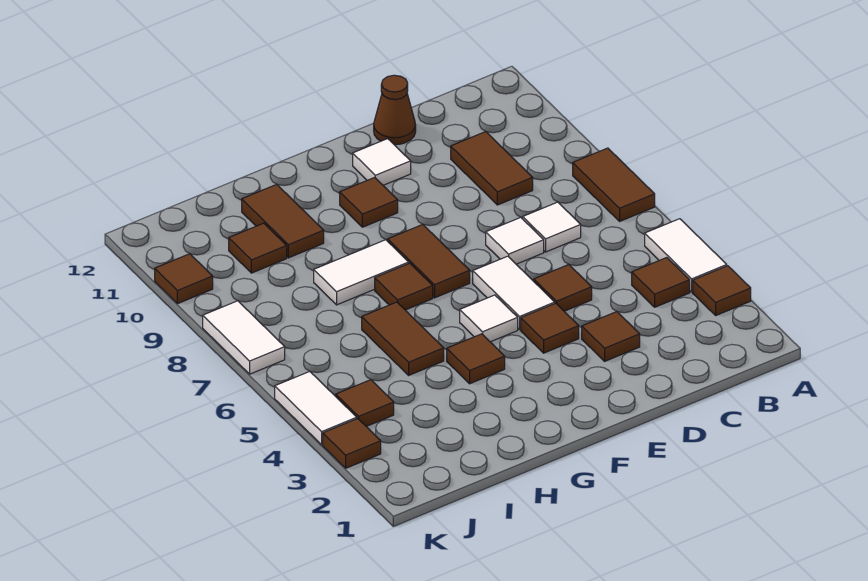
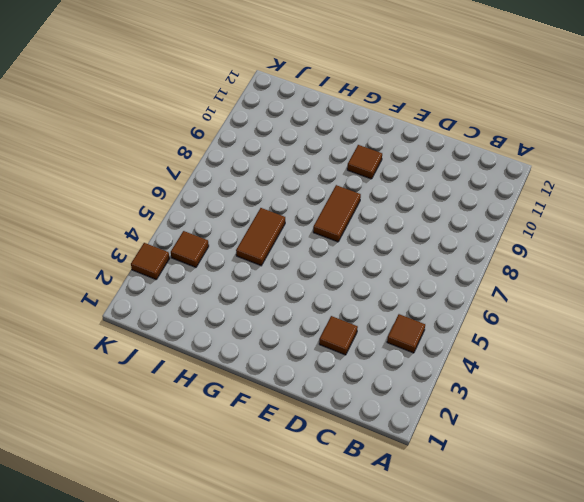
none -> brown tile A3 level 1
none -> white tile A4:A5 level 1
none -> brown tile A7:A8 level 1

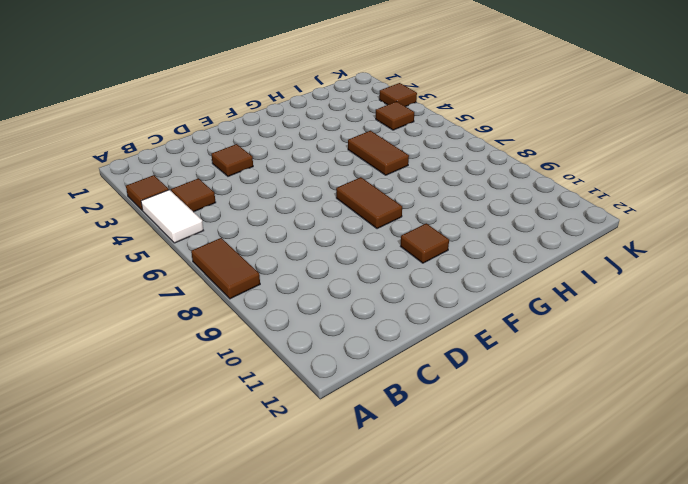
none -> white tile C7 level 1
none -> brown tile C9:C10 level 1
none -> brown tile D5 level 1

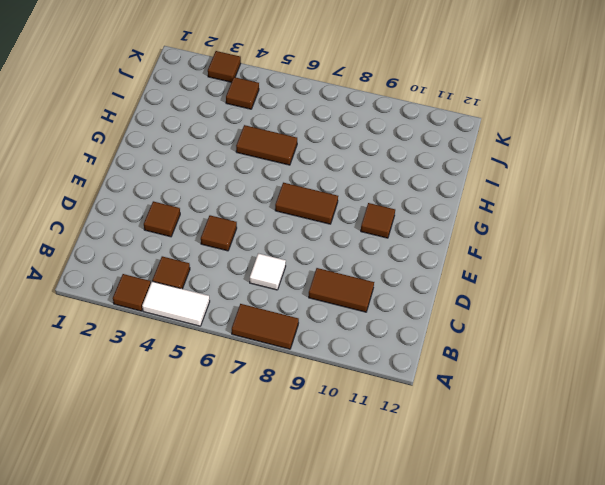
none -> white tile D7 level 1
none -> brown cone D12 level 1
none -> brown tile E4 level 1

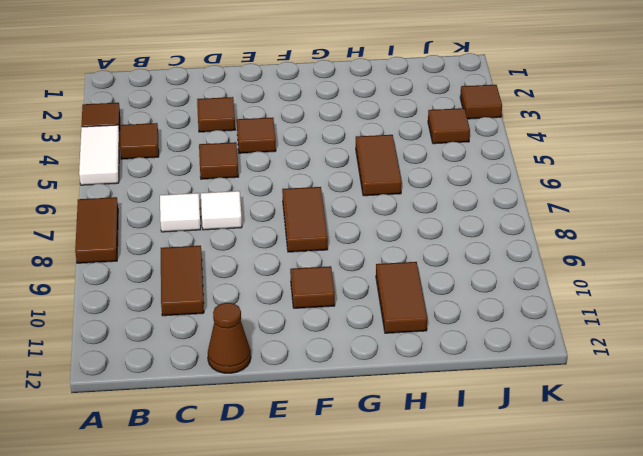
none -> white tile E5:E6 level 1
none -> white tile E11 level 1
none -> white tile F5 level 1

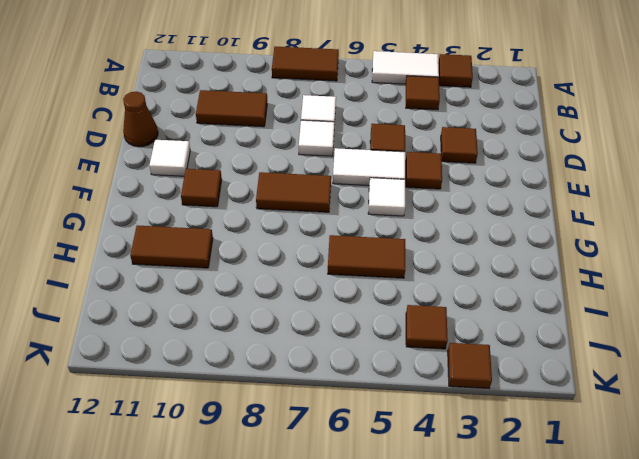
none -> brown tile G4 level 1
none -> brown tile G7 level 1
none -> white tile G8:H8 level 1

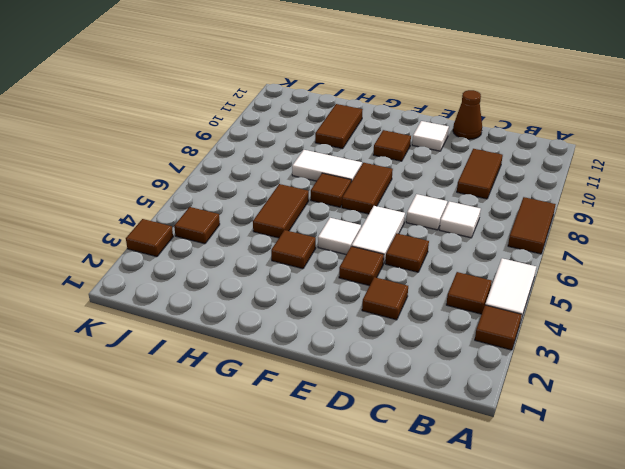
none -> brown tile I10 level 1
none -> white tile K4:K5 level 1
none -> white tile K7:K8 level 1

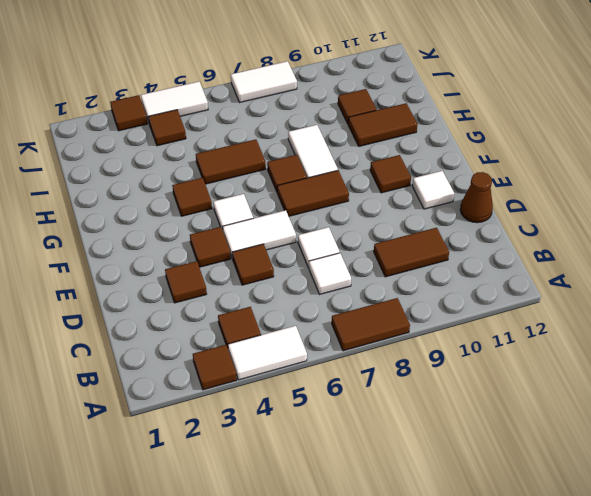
none -> brown tile K10 level 1

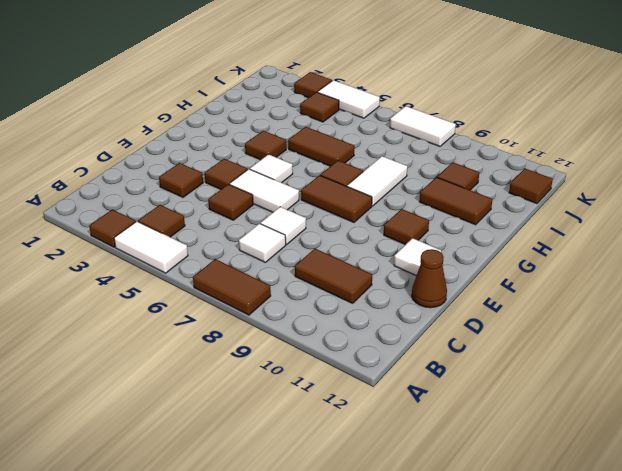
brown tile J12 level 1 -> brown tile K10 level 1

